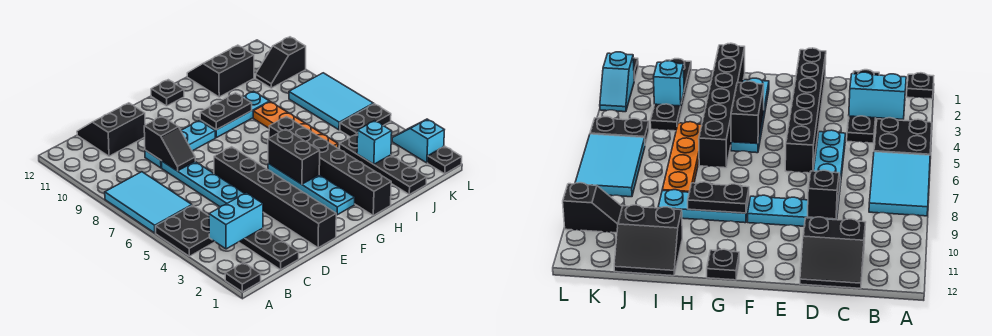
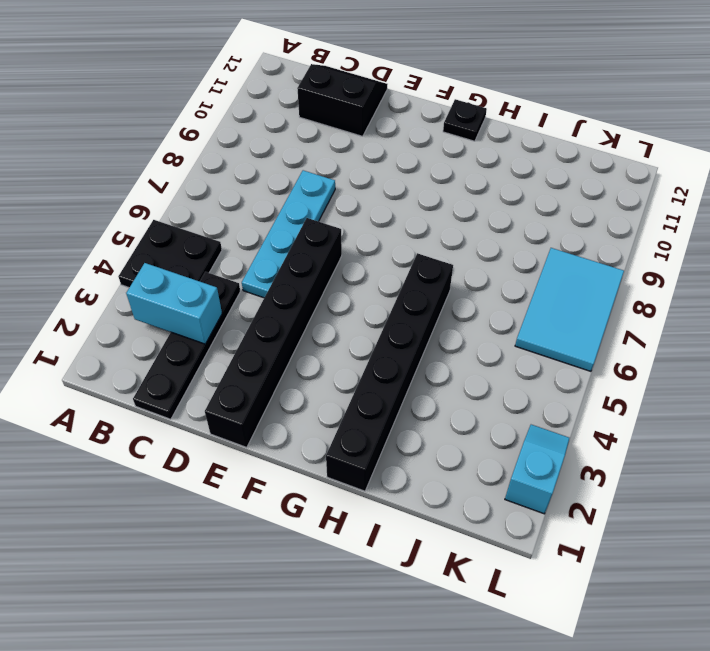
none -> black plate A1 level 1
none -> cyan tile A6:B8 level 1
none -> cyan plate D9:F9 level 1

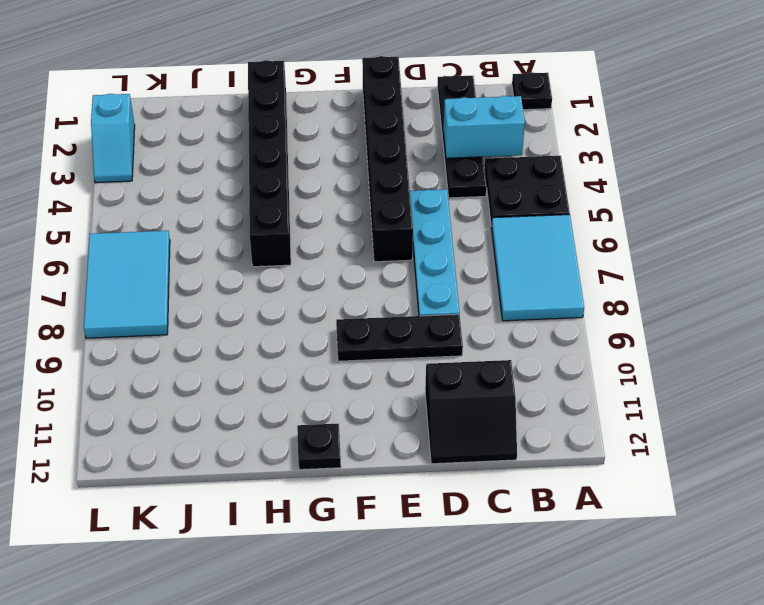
black plate D9:F9 level 1 -> cyan plate D9:F9 level 1
none -> cyan plate G2:G5 level 1
none -> cyan plate G9:I9 level 1
none -> orange plate I5:I8 level 1

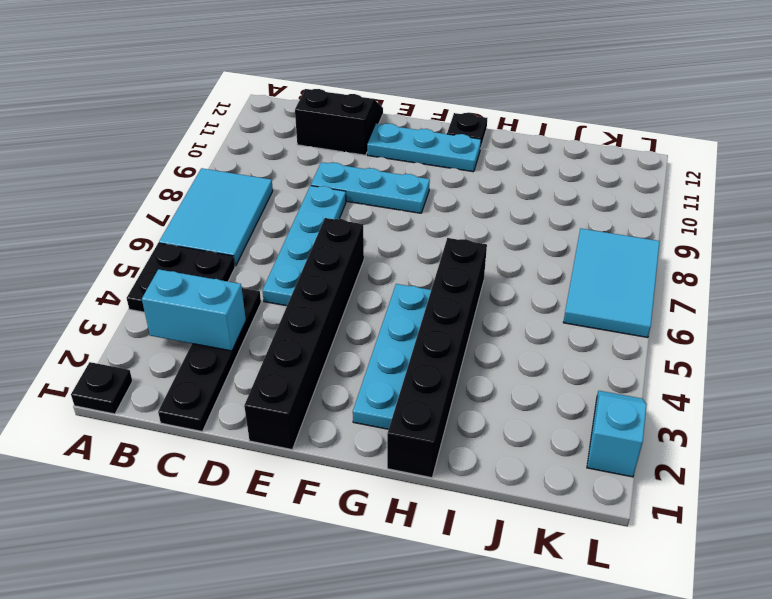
cyan plate E11:G11 level 1 -> cyan plate G9:I9 level 1
none -> orange plate I5:I8 level 1
none -> black slope I11:J12 level 1 top 11
none -> black plate J1:J4 level 1

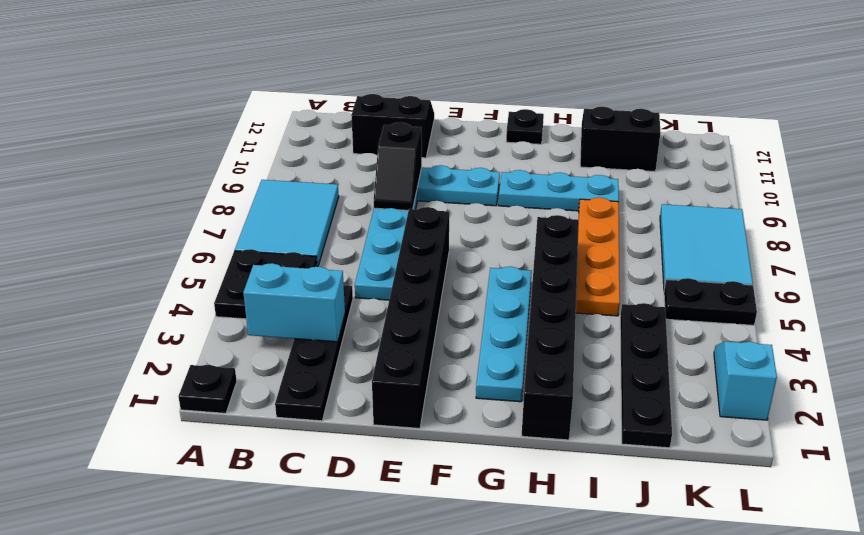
none -> black slope K10:L10 level 1 top L
none -> black plate L1 level 1
none -> black brick G4:G5 level 2

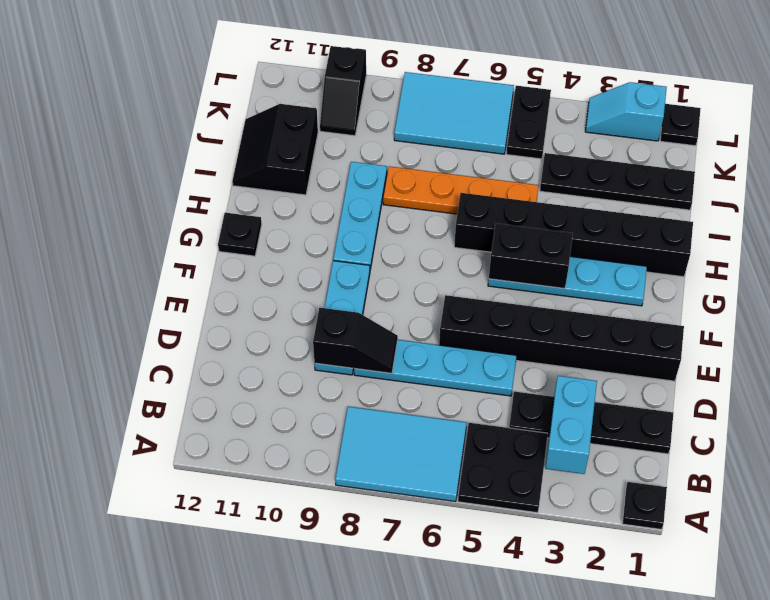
none -> black slope C11:D12 level 1 top 11
none -> black plate G9:H9 level 2
none -> cyan brick J3 level 2

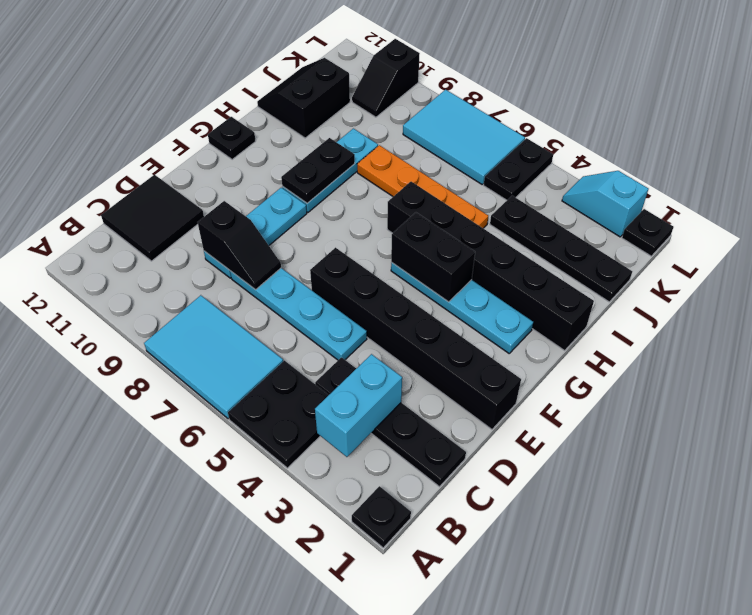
black tile C11:D12 level 1 -> black slope C11:D12 level 1 top 11
none -> cyan brick J3 level 2

